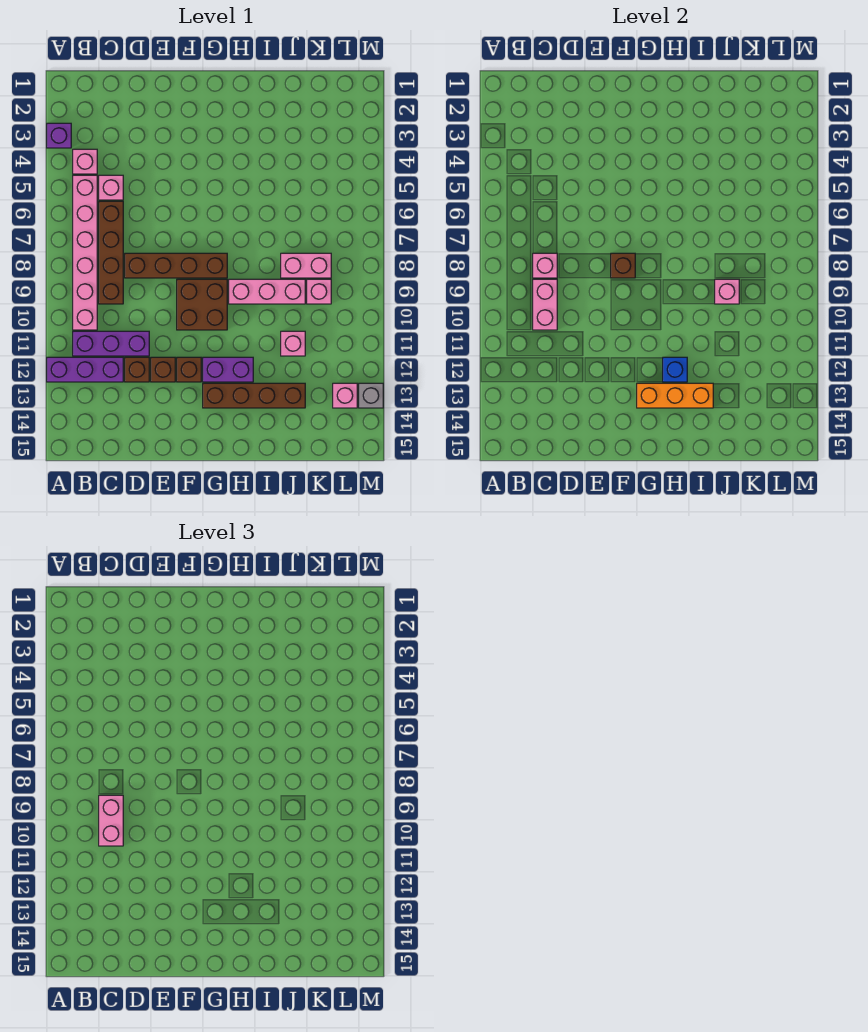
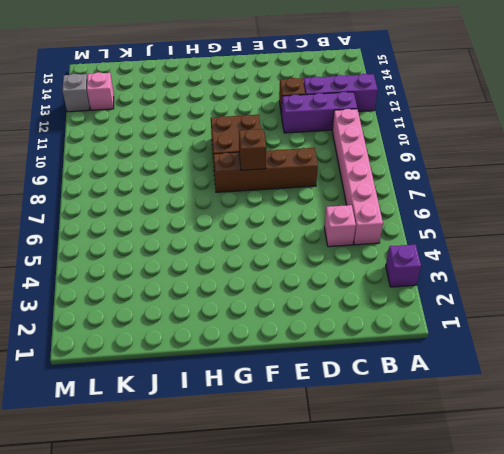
none -> pink brick B4 level 1
none -> brown brick C6:C9 level 1
none -> brown brick E12 level 1

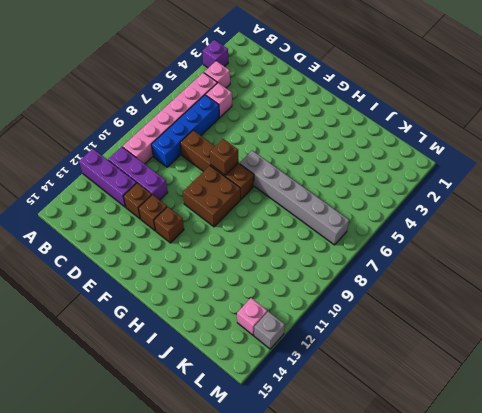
blue brick C6:C9 level 1 -> brown brick C6:C9 level 1
grey brick G7:L7 level 1 -> none
none -> purple brick G12:H12 level 1
none -> brown brick G13:J13 level 1
none -> pink brick H9:J9 level 1

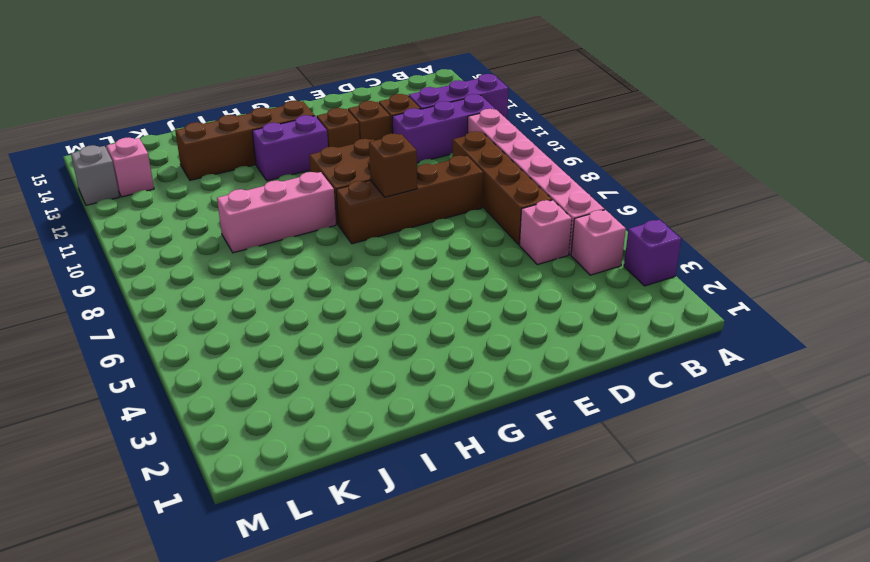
none -> pink brick J8:K8 level 1
none -> pink brick J11 level 1
none -> pink brick K9 level 1

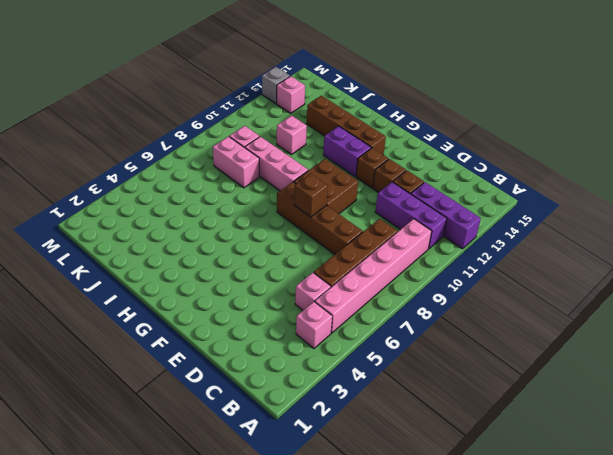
none -> purple brick A3 level 1
none -> pink brick C8 level 2
none -> pink brick C9:C10 level 2

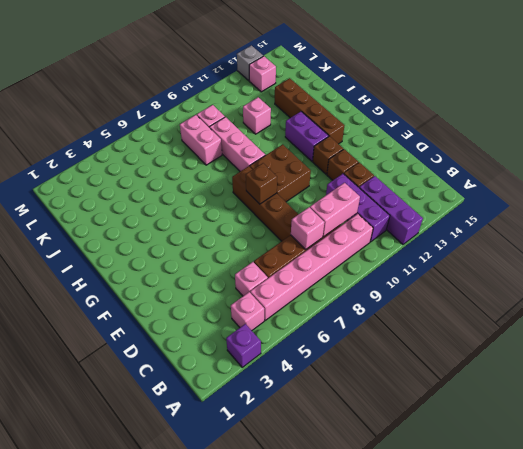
none -> orange brick G13:I13 level 2
none -> blue brick H12 level 2
none -> pink brick J9 level 2

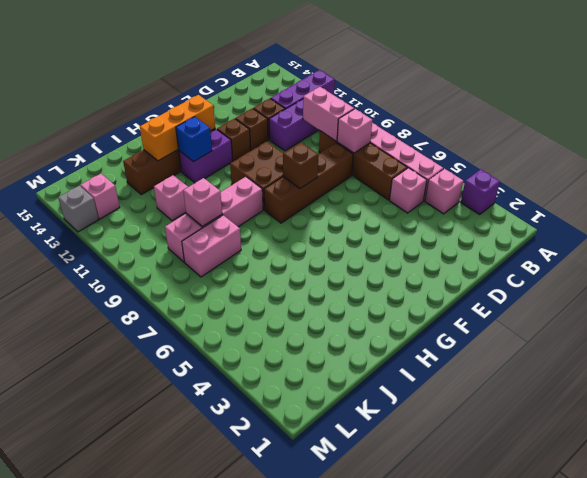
none -> pink brick C9:C10 level 3

